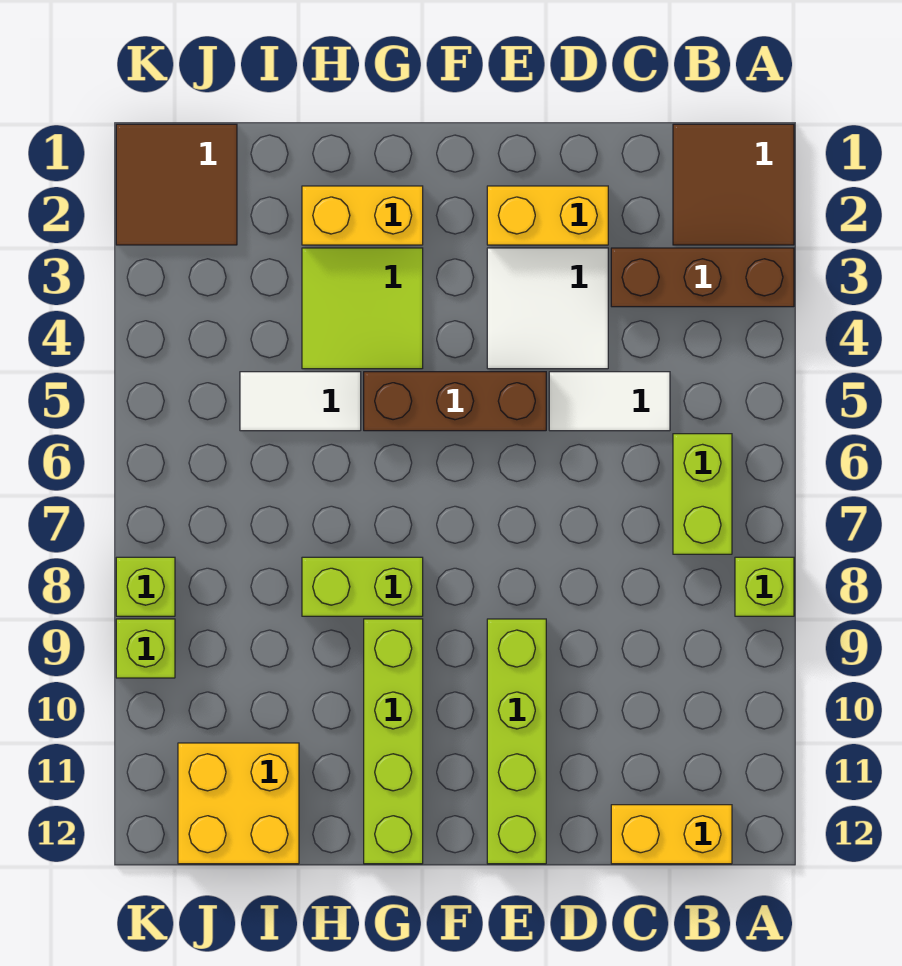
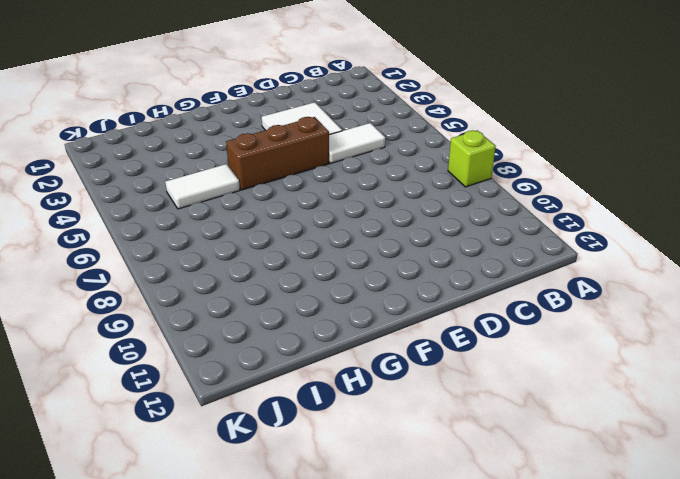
none -> brown tile A1:B2 level 1
none -> brown brick A3:C3 level 1
none -> lime brick B6:B7 level 1

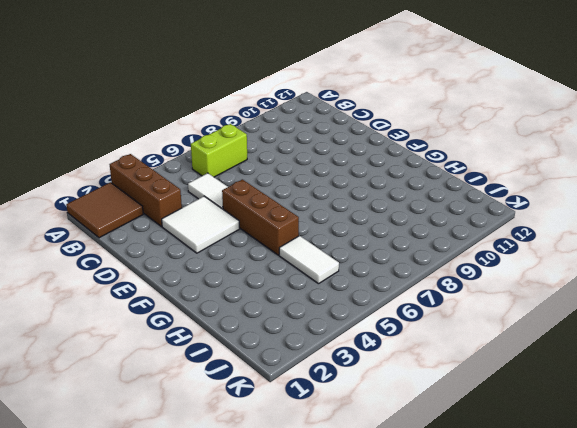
none -> lime brick A8 level 1
none -> yellow brick B12:C12 level 1
none -> yellow brick D2:E2 level 1

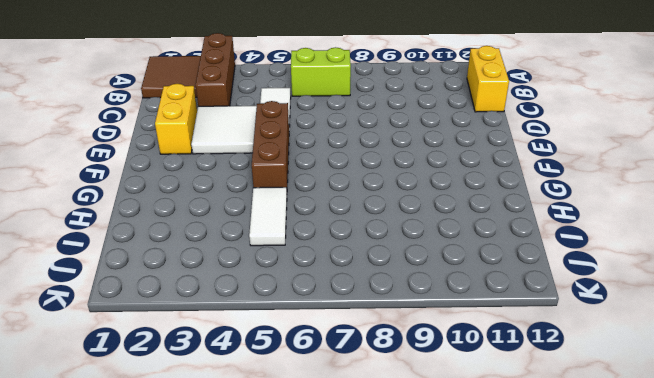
none -> lime brick A8 level 1
none -> lime brick E9:E12 level 1
none -> yellow brick G2:H2 level 1

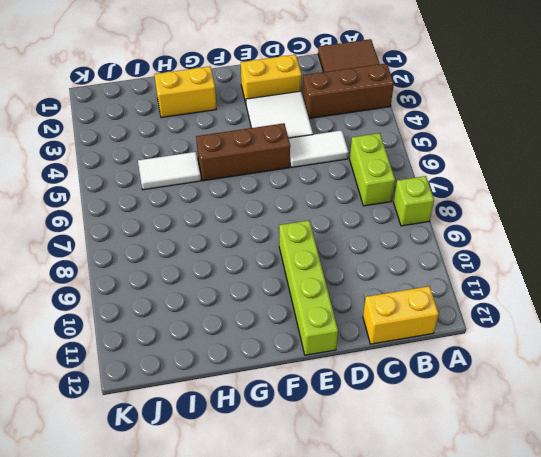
none -> lime tile G3:H4 level 1
none -> lime brick G8:H8 level 1
none -> lime brick G9:G12 level 1

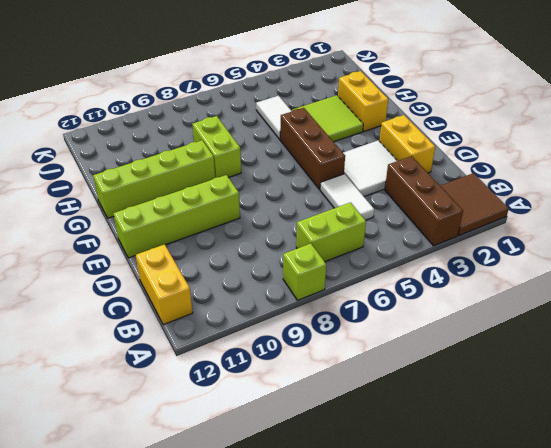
none -> yellow brick I11:J12 level 1
none -> brown tile J1:K2 level 1
none -> lime brick K8 level 1

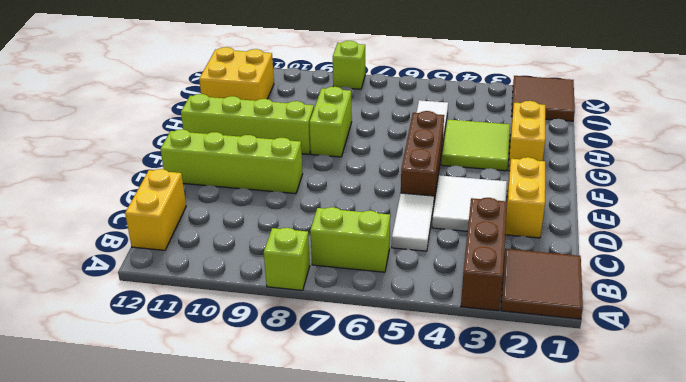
none -> lime brick K9 level 1

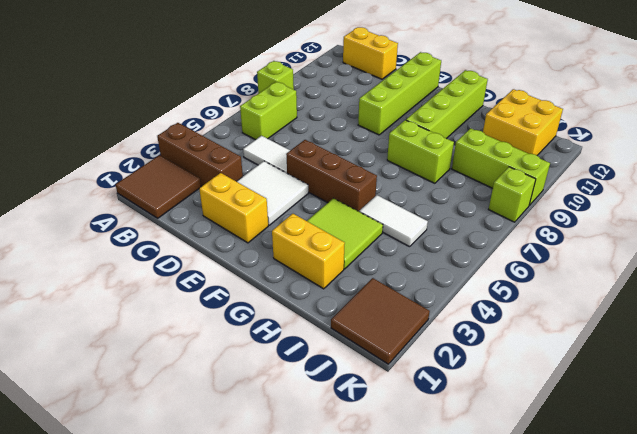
lime brick I9:K9 level 1 -> lime brick K9 level 1

